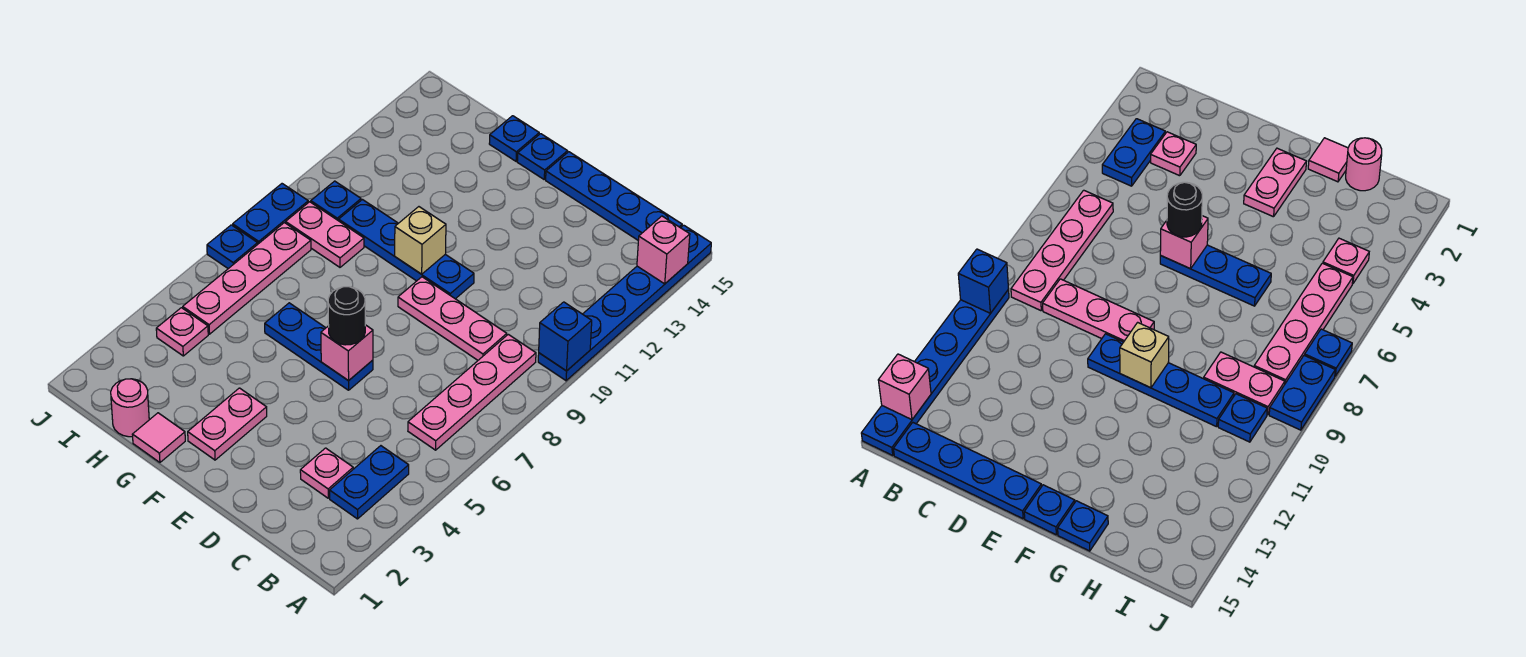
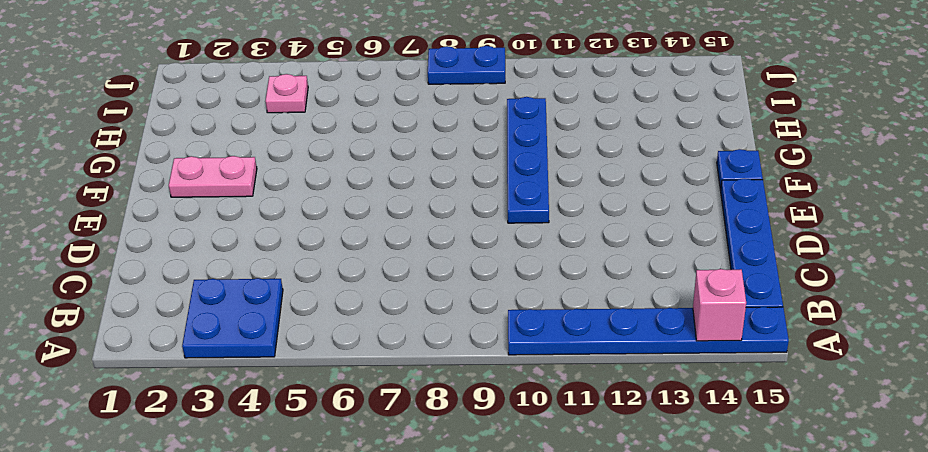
blue plate A3:B4 level 1 -> blue plate B3:B4 level 1
none -> pink plate B6:B9 level 1
none -> pink plate C3 level 1
none -> pink plate C9:E9 level 1

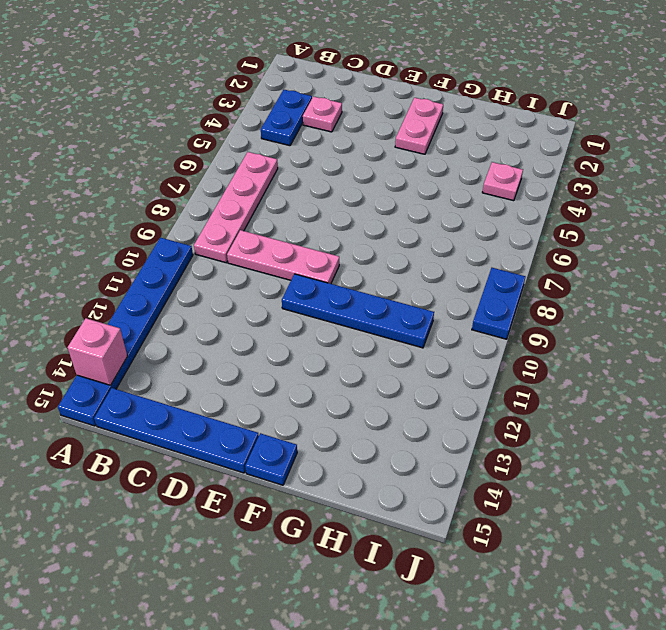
none -> blue plate E6:G6 level 1
none -> pink tile G1 level 1
none -> blue plate G15 level 1

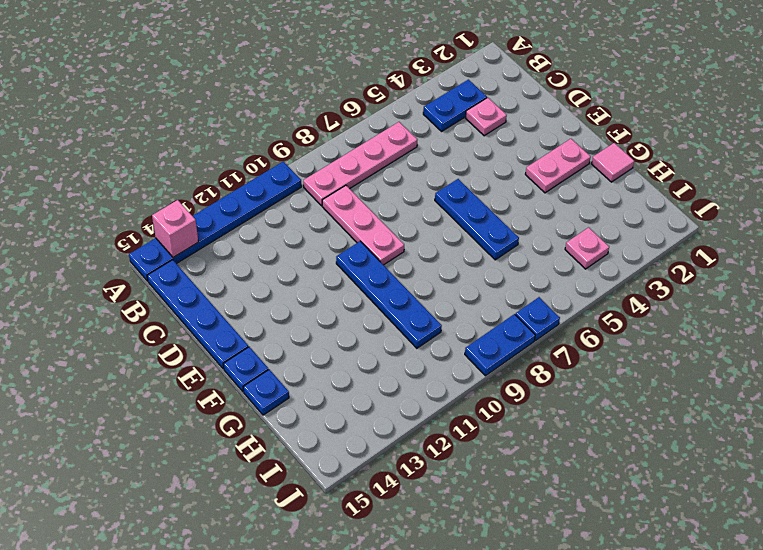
none -> pink round brick H1 level 1
none -> pink plate H9:I9 level 1
none -> pink plate I5:I8 level 1

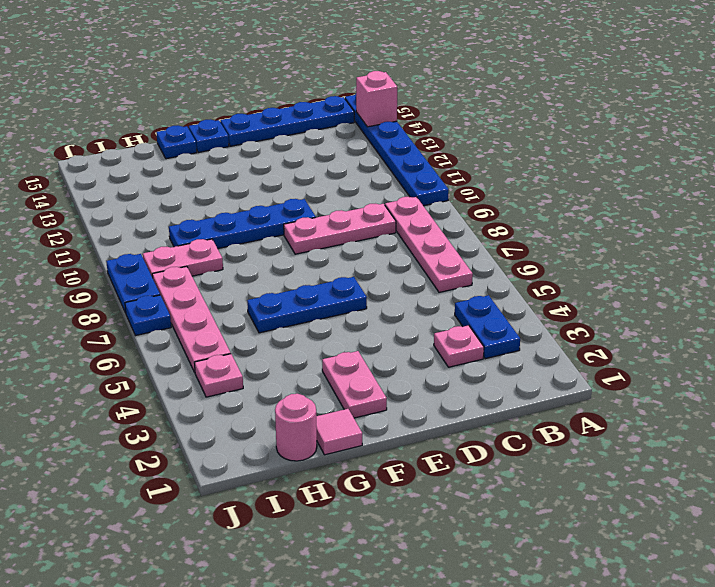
none -> blue plate I10 level 1
none -> blue brick A10 level 2
none -> pink brick E6 level 2

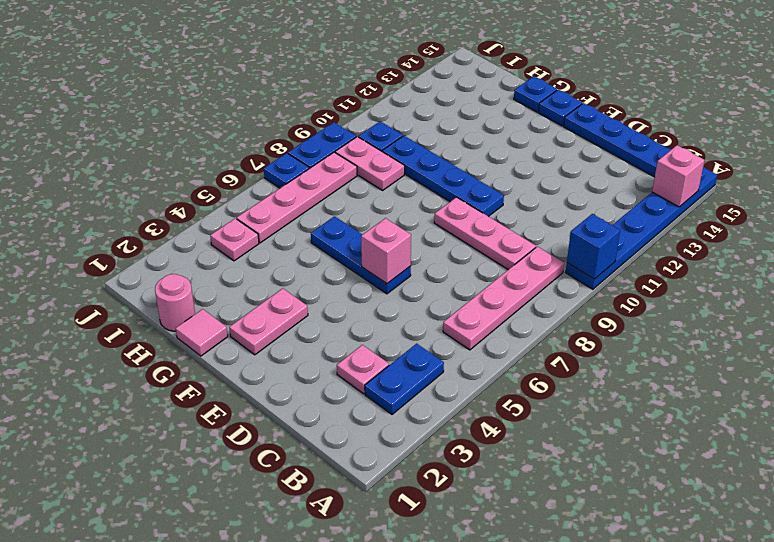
none -> tan brick F10 level 2
none -> black round brick E6 level 3

